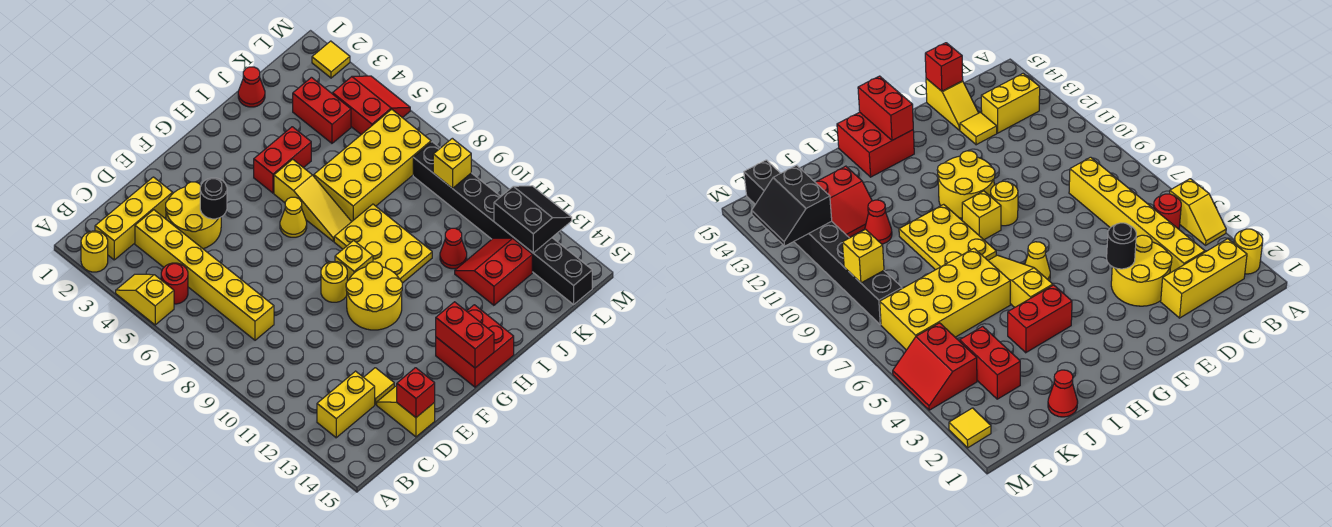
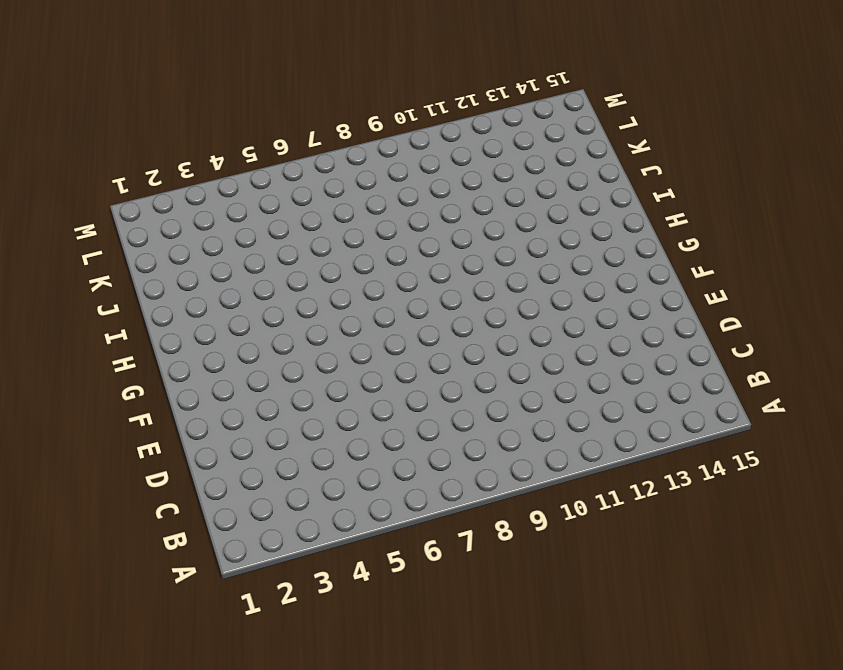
none -> yellow round brick A2 level 1
none -> yellow slope A4:A5 level 1 top 5
none -> yellow brick B2:D2 level 1
none -> red round brick B5 level 1

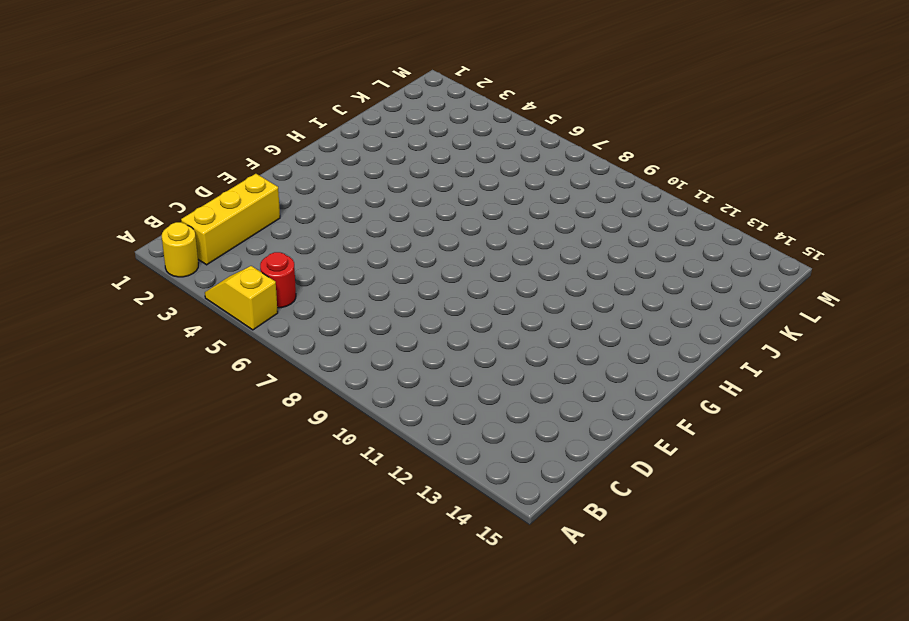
none -> yellow brick B13:C13 level 1
none -> yellow brick C3:C8 level 1
none -> yellow round brick D3:E4 level 1
none -> yellow tile D13 level 1

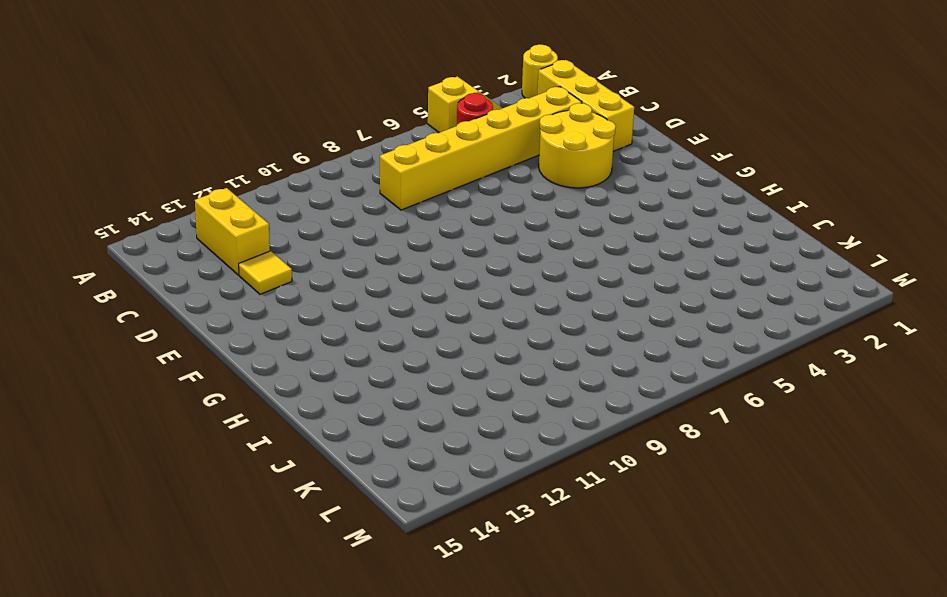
none -> yellow slope D14:D15 level 1 top 15
none -> yellow round brick F9 level 1
none -> yellow round brick F10:G11 level 1
none -> yellow cone G6 level 1

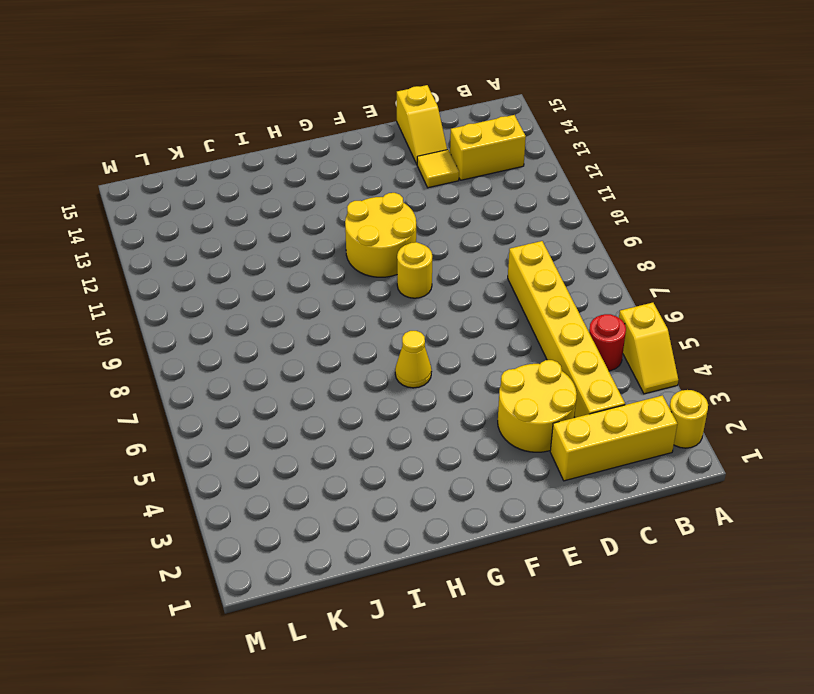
none -> yellow brick G9 level 1
none -> red brick G14:H15 level 1
none -> red brick H4:I4 level 1
none -> yellow slope H5:H7 level 1 top 5

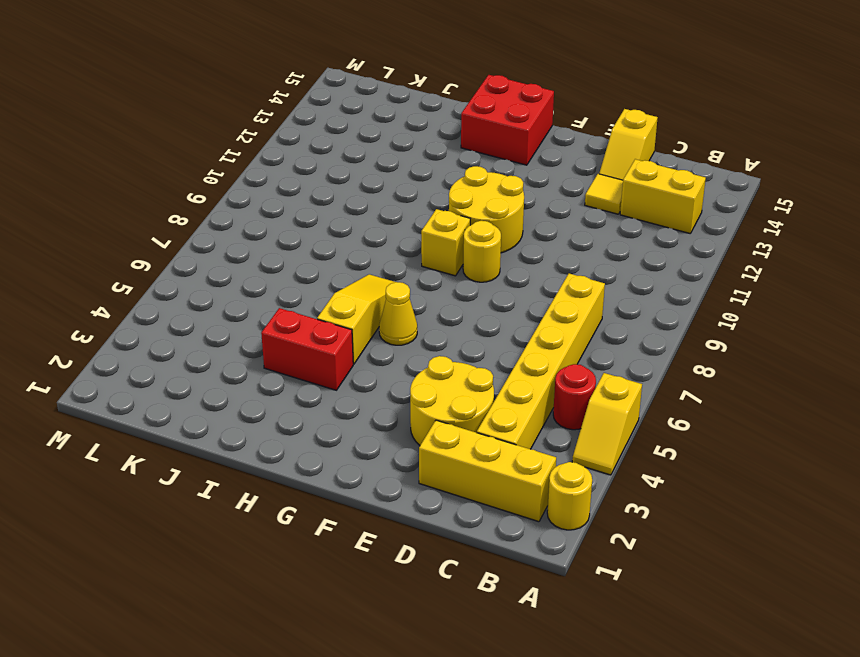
none -> yellow plate H8:I10 level 1
none -> yellow brick I6:L7 level 1
none -> red cone J1 level 1
none -> red cone J11 level 1

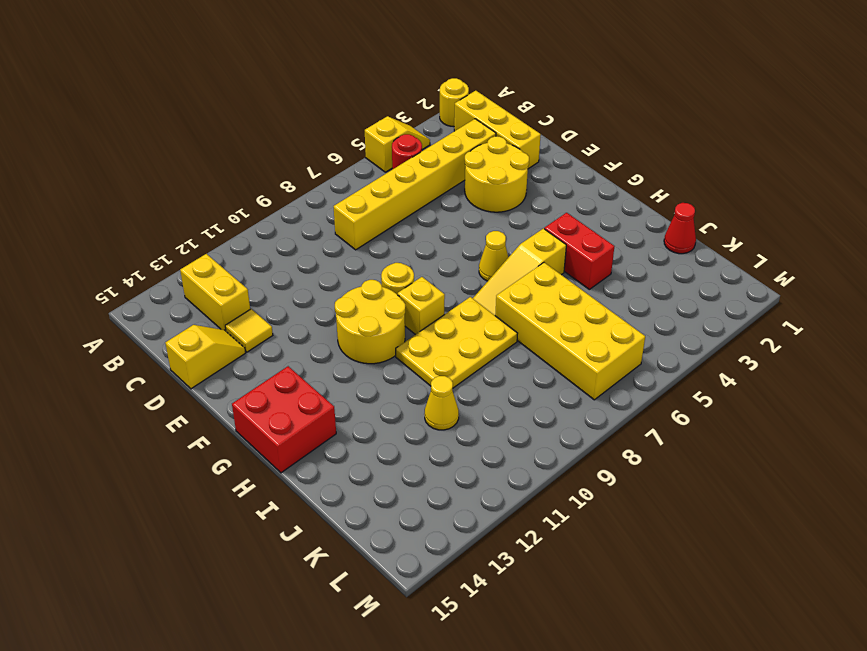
yellow cone J11 level 1 -> red cone J11 level 1
none -> red slope J12:K13 level 1 top 13
none -> red brick K3:K4 level 1
none -> red slope L4:M5 level 1 top L
none -> black brick L8:L15 level 1

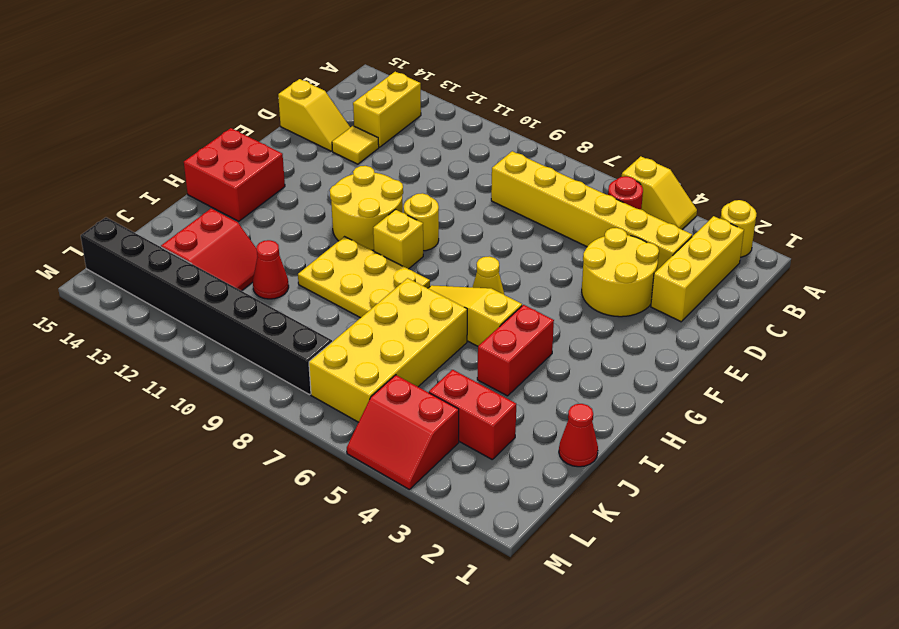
none -> yellow tile M2 level 1
none -> red brick D15 level 2
none -> black round brick E4 level 2
none -> red brick G14:G15 level 2

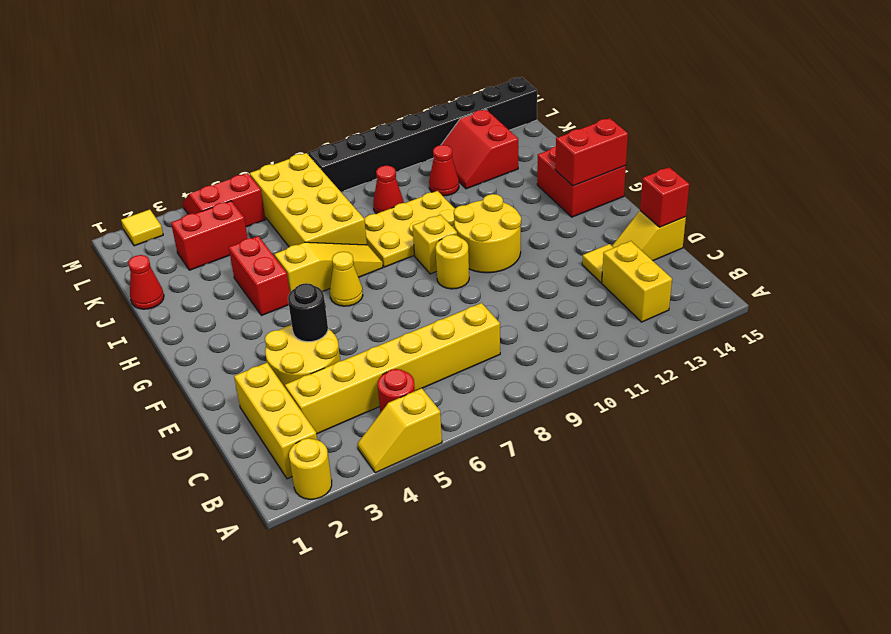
red cone J9 level 1 -> none
none -> yellow brick L9 level 2
none -> black slope L12:M13 level 2 top L

